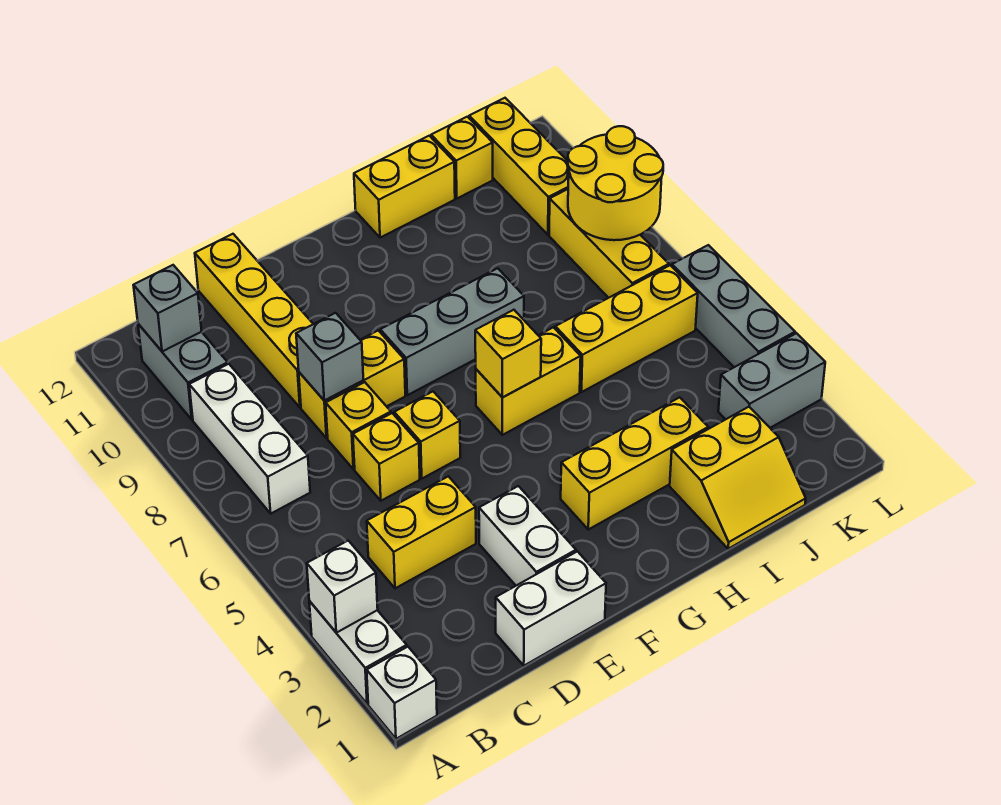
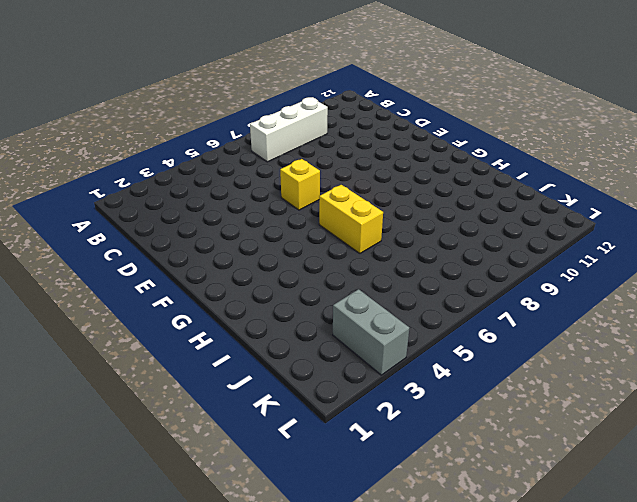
none -> white brick A1 level 1
none -> white brick A2:A3 level 1
none -> grey brick B10:B11 level 1

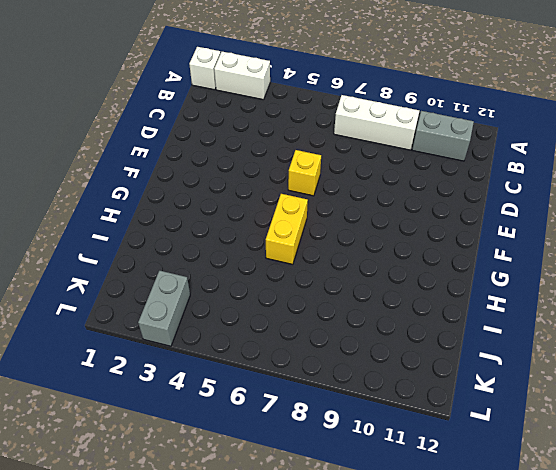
none -> yellow brick C4:D4 level 1
none -> white brick D1:E1 level 1
none -> yellow brick D6 level 1

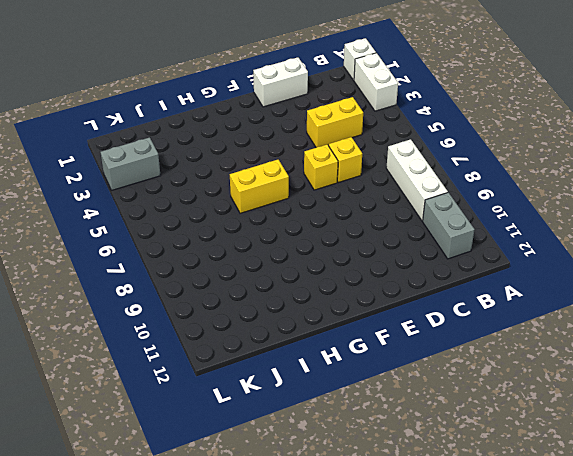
none -> yellow brick D7 level 1
none -> yellow brick D8:E8 level 1
none -> yellow brick D9:D12 level 1

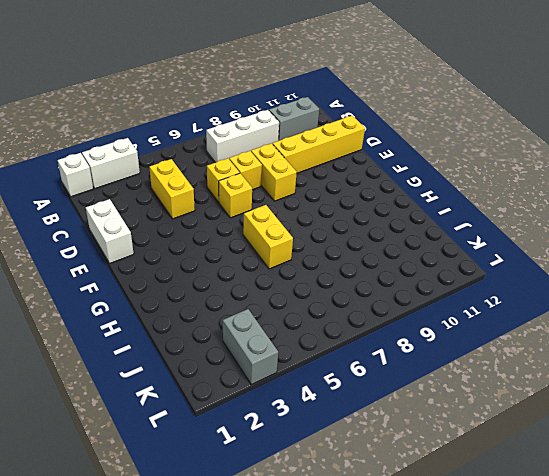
none -> white brick E2:E3 level 1
none -> grey brick F8:H8 level 1
none -> yellow brick G3:I3 level 1

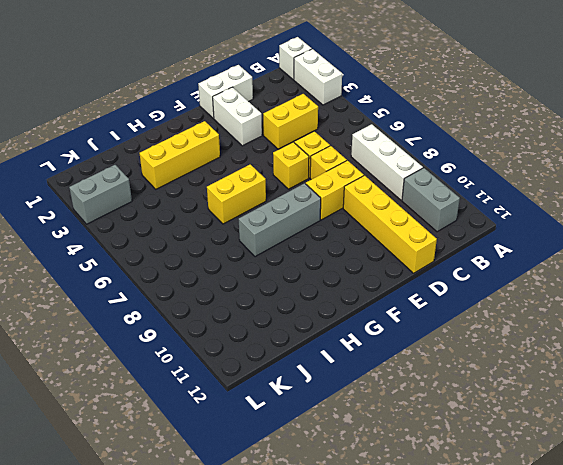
none -> yellow brick H12:I12 level 1
none -> yellow slope I1:J2 level 1 top 2
none -> yellow brick I6:K6 level 1

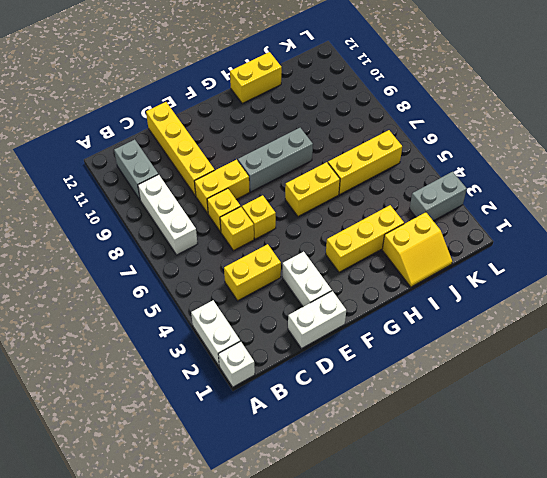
none -> yellow brick J12 level 1
none -> yellow brick K7:K9 level 1
none -> yellow brick K10:K12 level 1

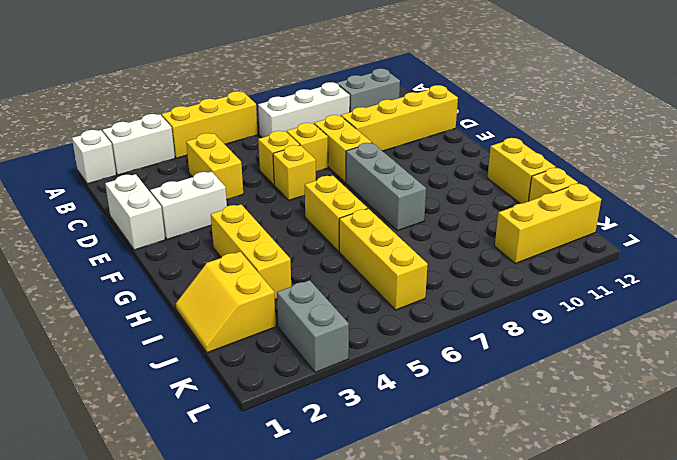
yellow brick A4:A6 level 1 -> yellow brick K7:K9 level 1
none -> grey brick L4:L6 level 1
none -> white brick A3 level 2
none -> grey brick B11 level 2

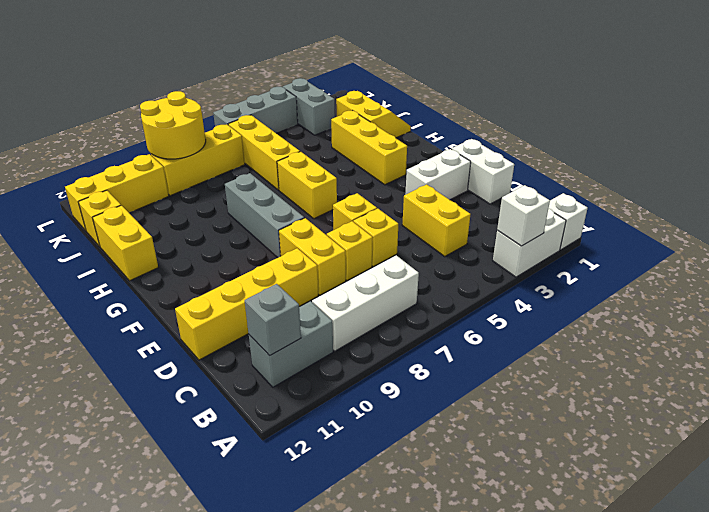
none -> grey brick D8 level 2
none -> yellow brick G6 level 2

